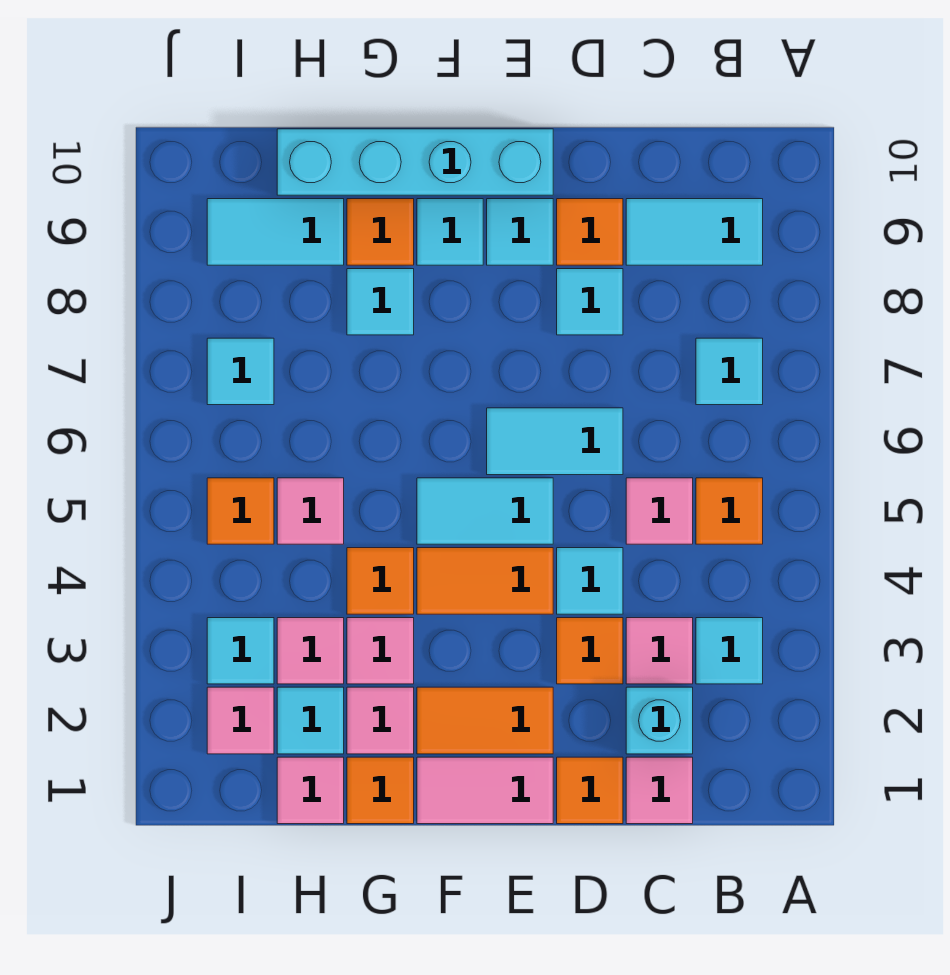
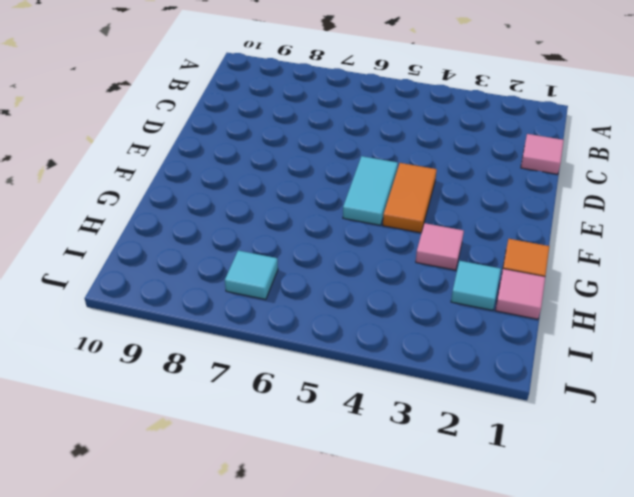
none -> cyan tile B3 level 1
none -> orange tile B5 level 1
none -> cyan tile B7 level 1
none -> cyan tile B9:C9 level 1

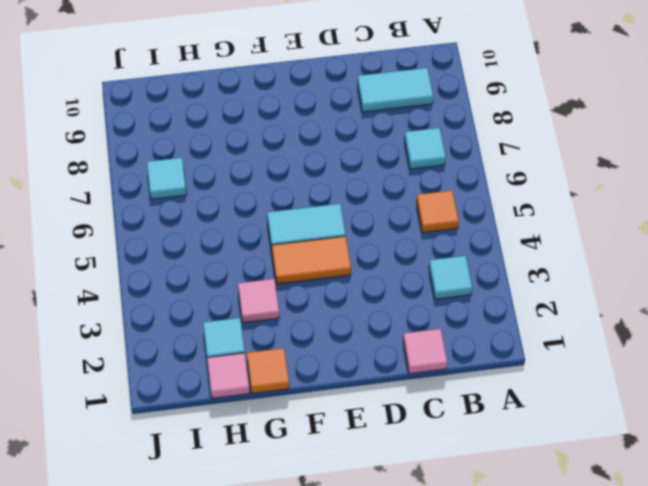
none -> cyan brick C2 level 1
none -> pink tile C3 level 1
none -> pink tile C5 level 1
none -> orange tile D1 level 1

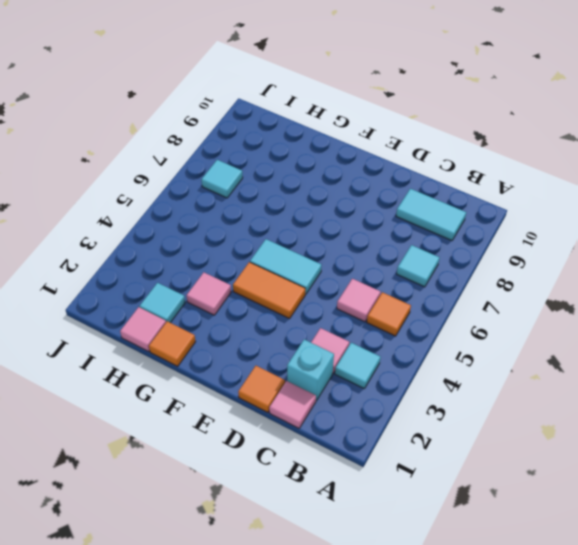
none -> orange tile D3 level 1
none -> cyan tile D4 level 1
none -> cyan tile D6:E6 level 1
none -> cyan tile D8 level 1

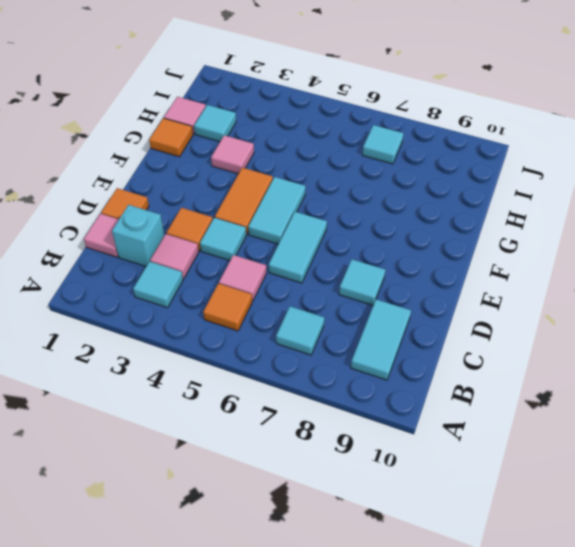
none -> orange tile D9 level 1
none -> pink tile E1:F1 level 1
none -> orange tile E2:F2 level 1
none -> cyan tile E9 level 1

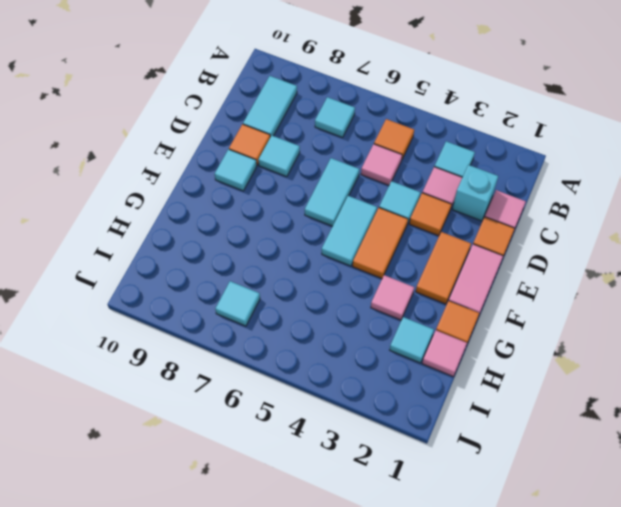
none -> cyan brick E10:H10 level 1
none -> cyan tile F9 level 1
none -> pink tile G2 level 1
none -> orange tile G4 level 1

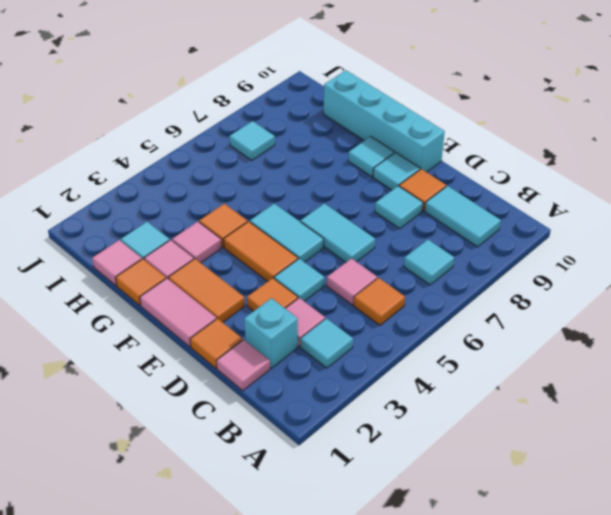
none -> cyan tile G8 level 1
none -> orange tile G9 level 1
none -> pink tile H3 level 1
none -> pink tile H5 level 1

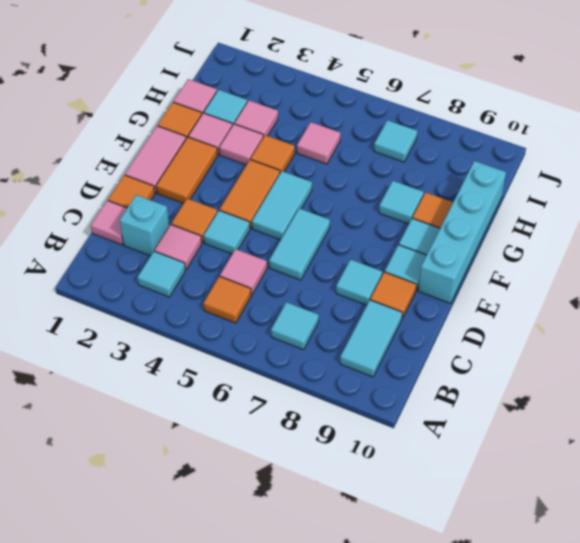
none -> cyan tile H9:I9 level 1
none -> pink tile I2 level 1
none -> cyan tile I3 level 1
none -> orange tile I5 level 1

